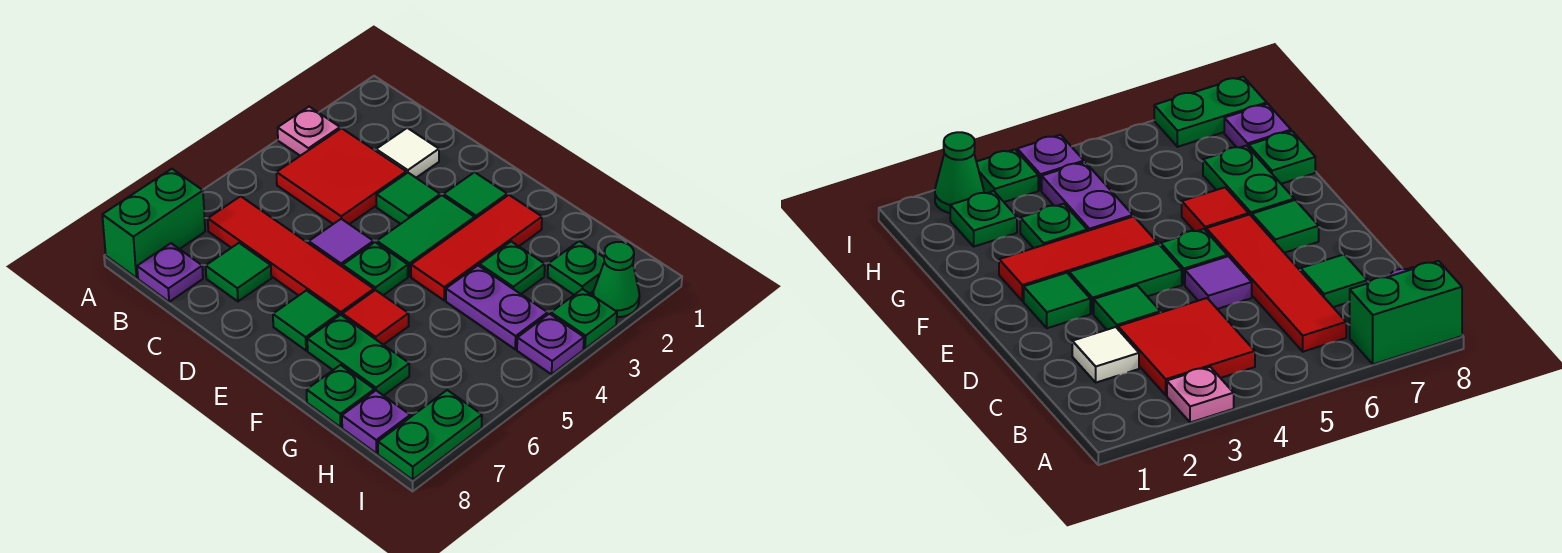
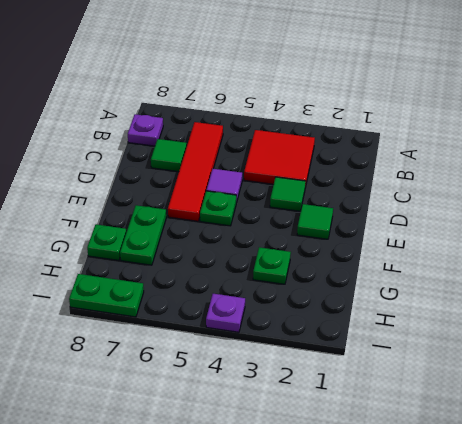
none -> pink plate A3 level 1
none -> green brick A7:A8 level 1
none -> white tile C2 level 1

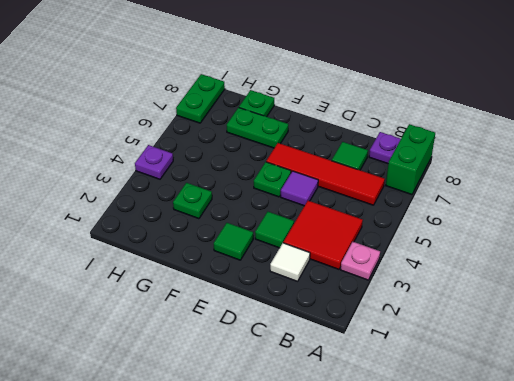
none -> green tile E3:E4 level 1
none -> green tile E7 level 1
none -> red tile F2:F4 level 1

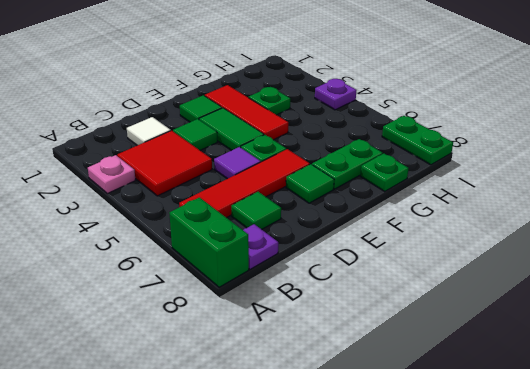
none -> red tile F6 level 1
none -> purple plate G4:H4 level 1
none -> green plate H2 level 1

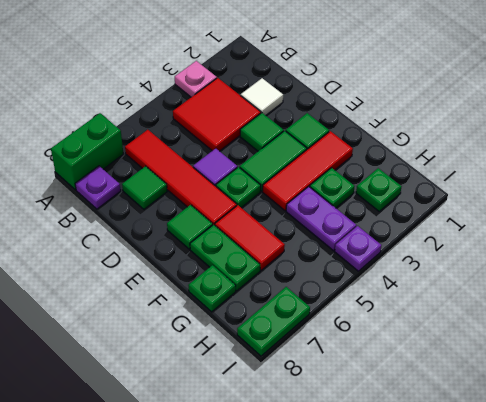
red tile F6:G6 level 1 -> red tile F6 level 1
none -> purple plate H8 level 1
none -> green cone I2 level 1
none -> green plate I3 level 1

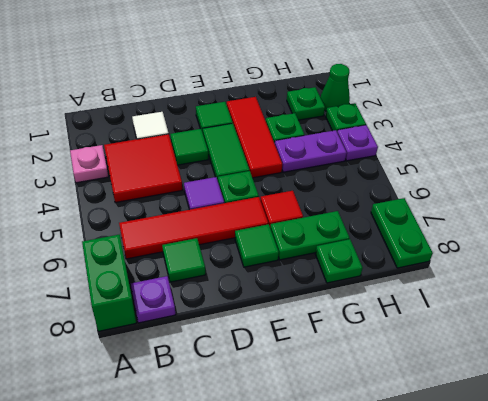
none -> purple plate H8 level 1

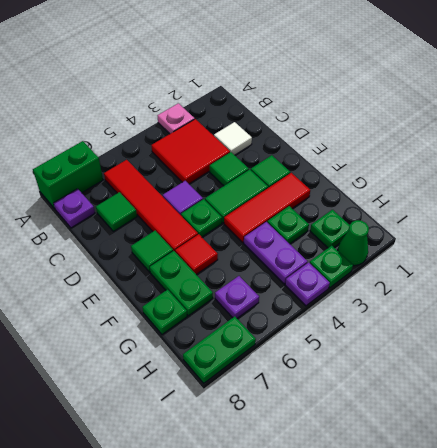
purple plate H6 level 1 -> purple plate H8 level 1

